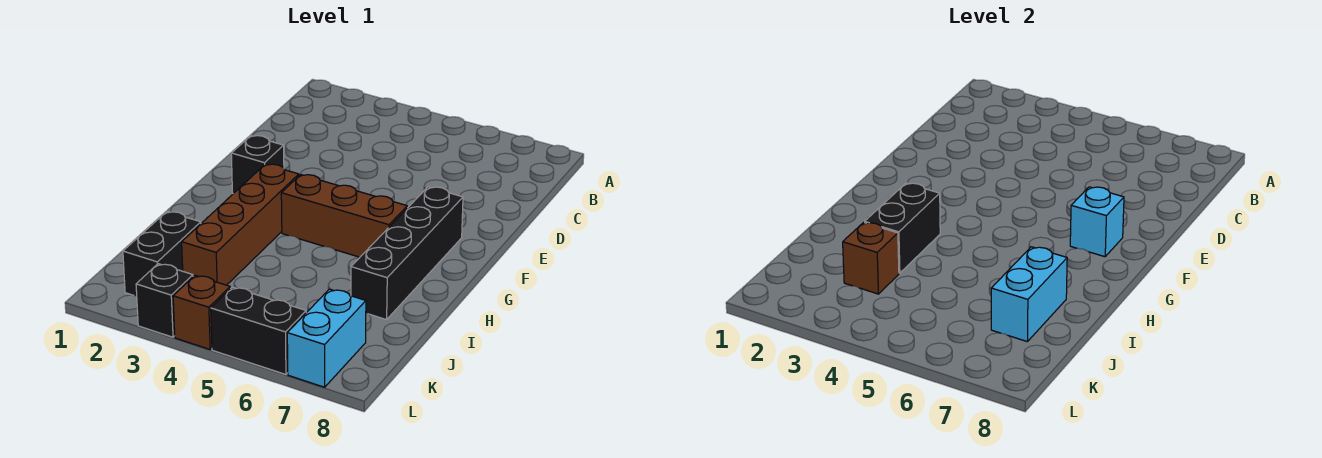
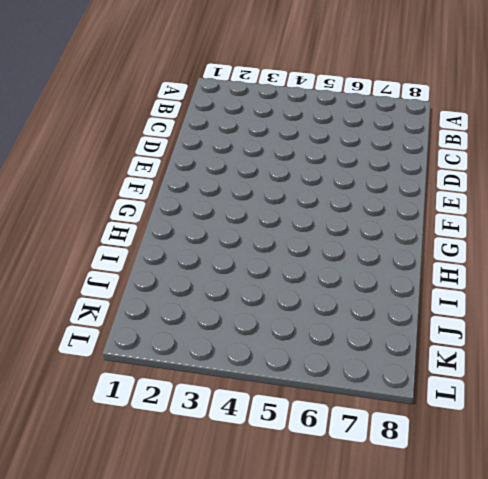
none -> black brick F2 level 1
none -> black brick F7:I7 level 1
none -> brown brick G3:J3 level 1

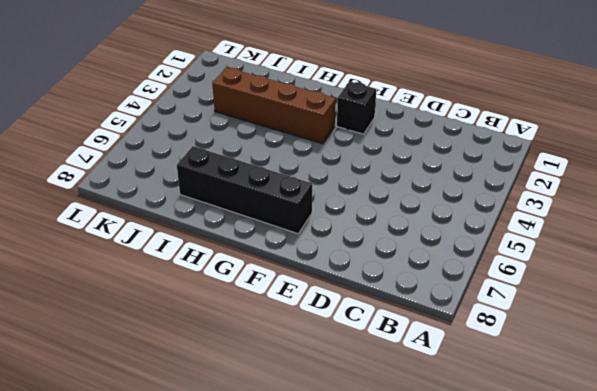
none -> brown brick G4:G6 level 1
none -> black brick J2:K2 level 1
none -> cyan brick K7:L7 level 1

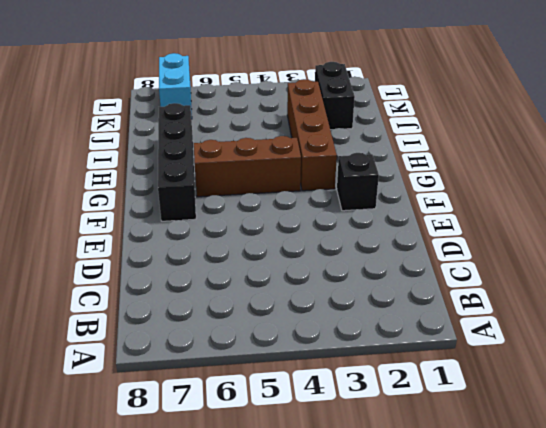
none -> black brick L3 level 1
none -> brown brick L4 level 1
none -> black brick L5:L6 level 1

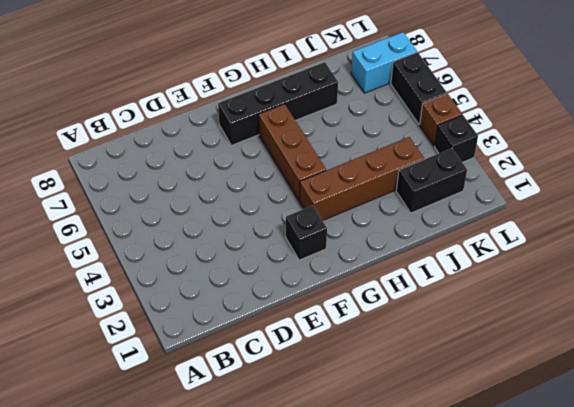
none -> cyan brick F7 level 2
none -> black brick H3:I3 level 2
none -> cyan brick I7:J7 level 2

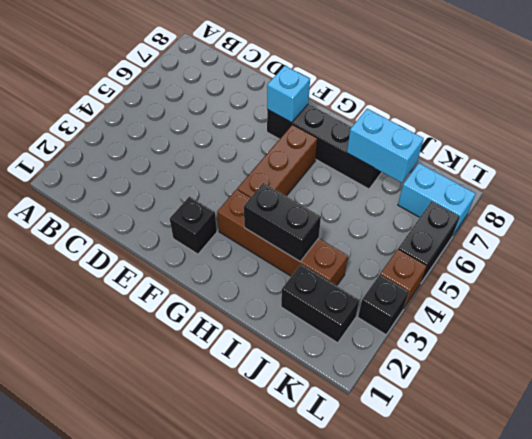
none -> brown brick J3 level 2

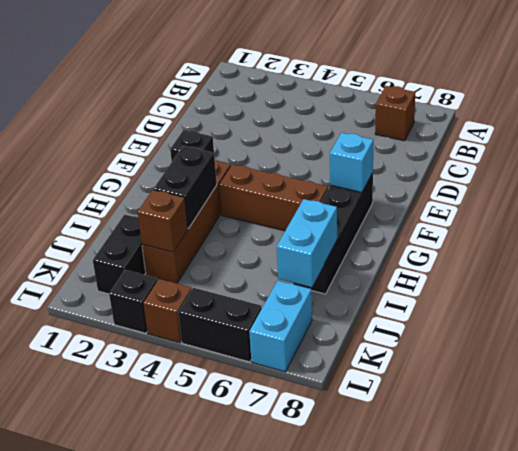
brown brick B7 level 1 -> none

